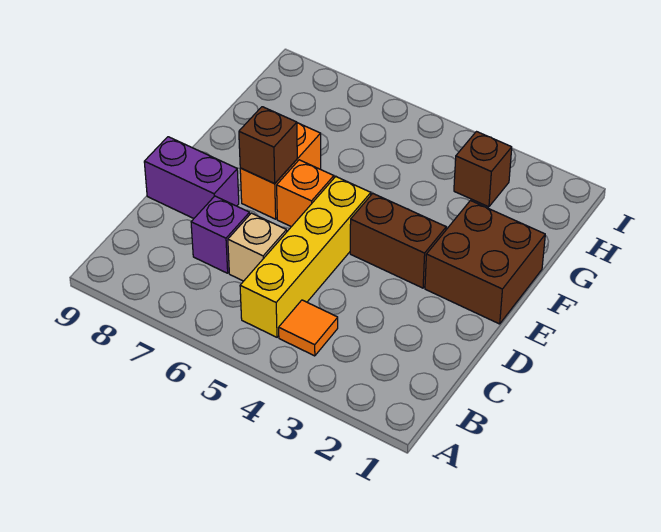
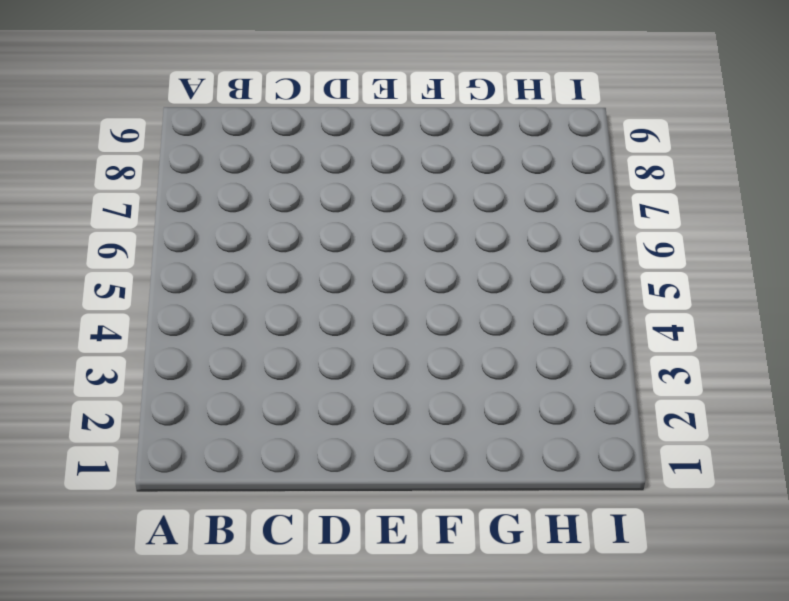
none -> orange tile B4 level 1
none -> yellow brick B5:E5 level 1

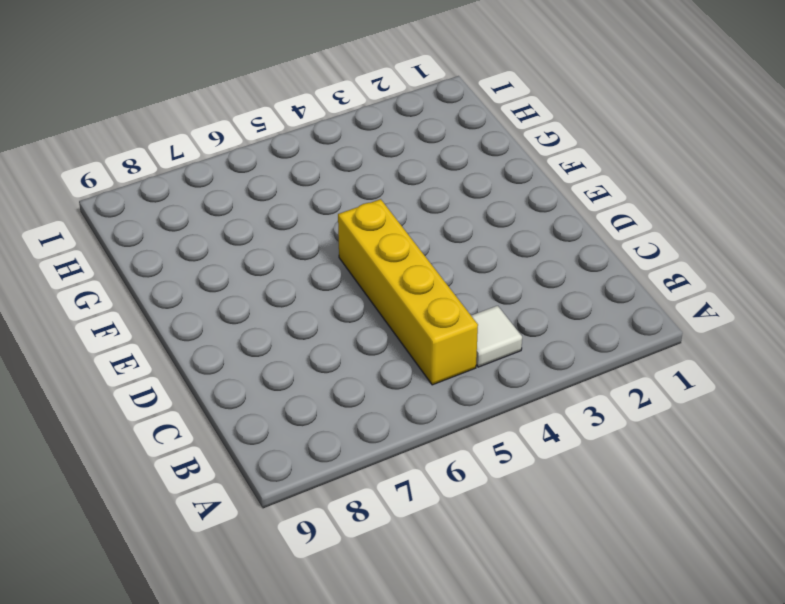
white tile B4 level 1 -> orange tile B4 level 1
none -> tan brick C6 level 1
none -> purple brick C7 level 1

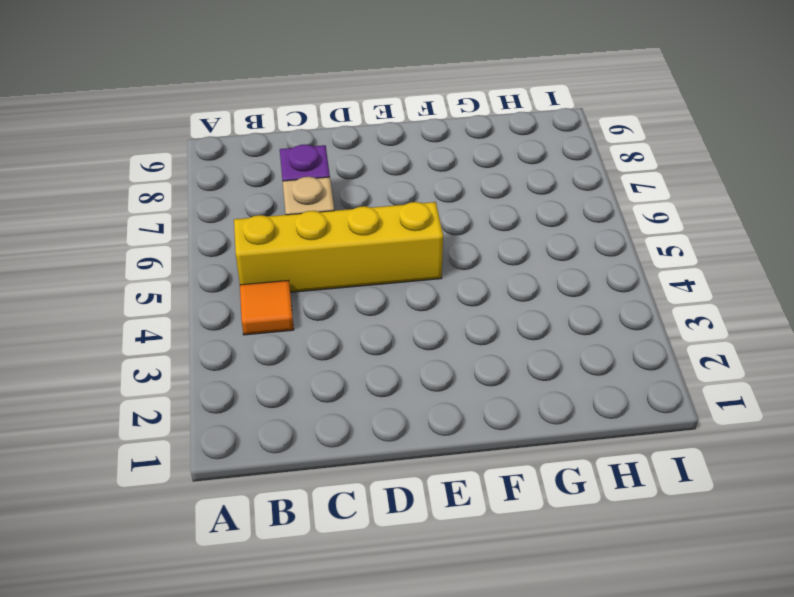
none -> purple brick D8:D9 level 1
none -> brown brick E1:F2 level 1

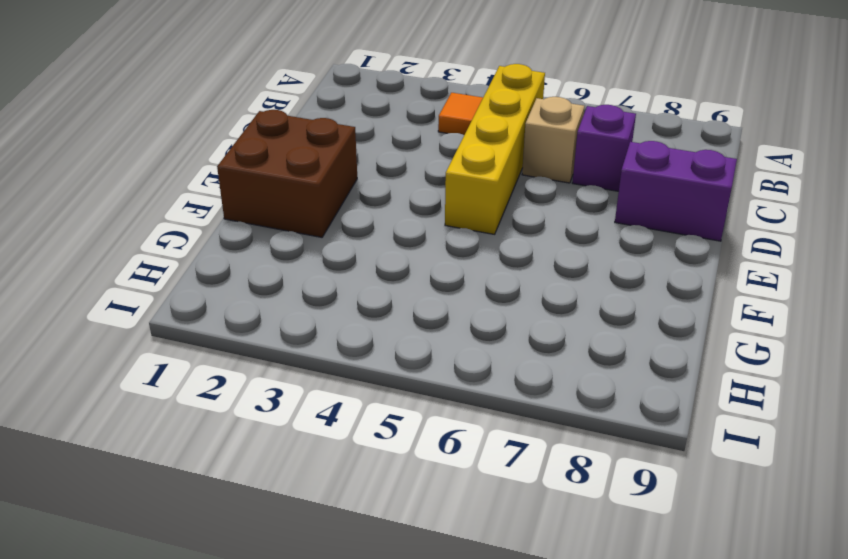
none -> brown brick E3:E4 level 1
none -> orange brick E6 level 1

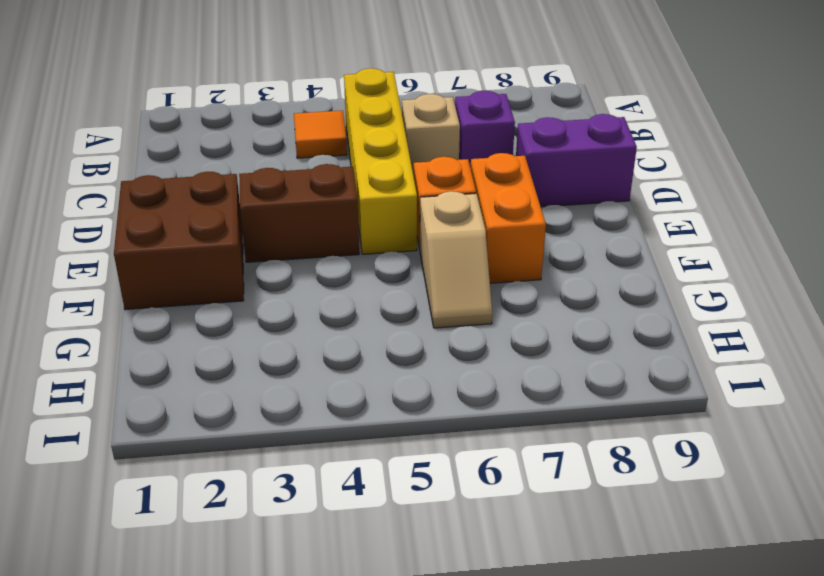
tan slope F6:G6 level 1 top F -> none
none -> brown brick H3 level 1
none -> brown brick E7 level 2

